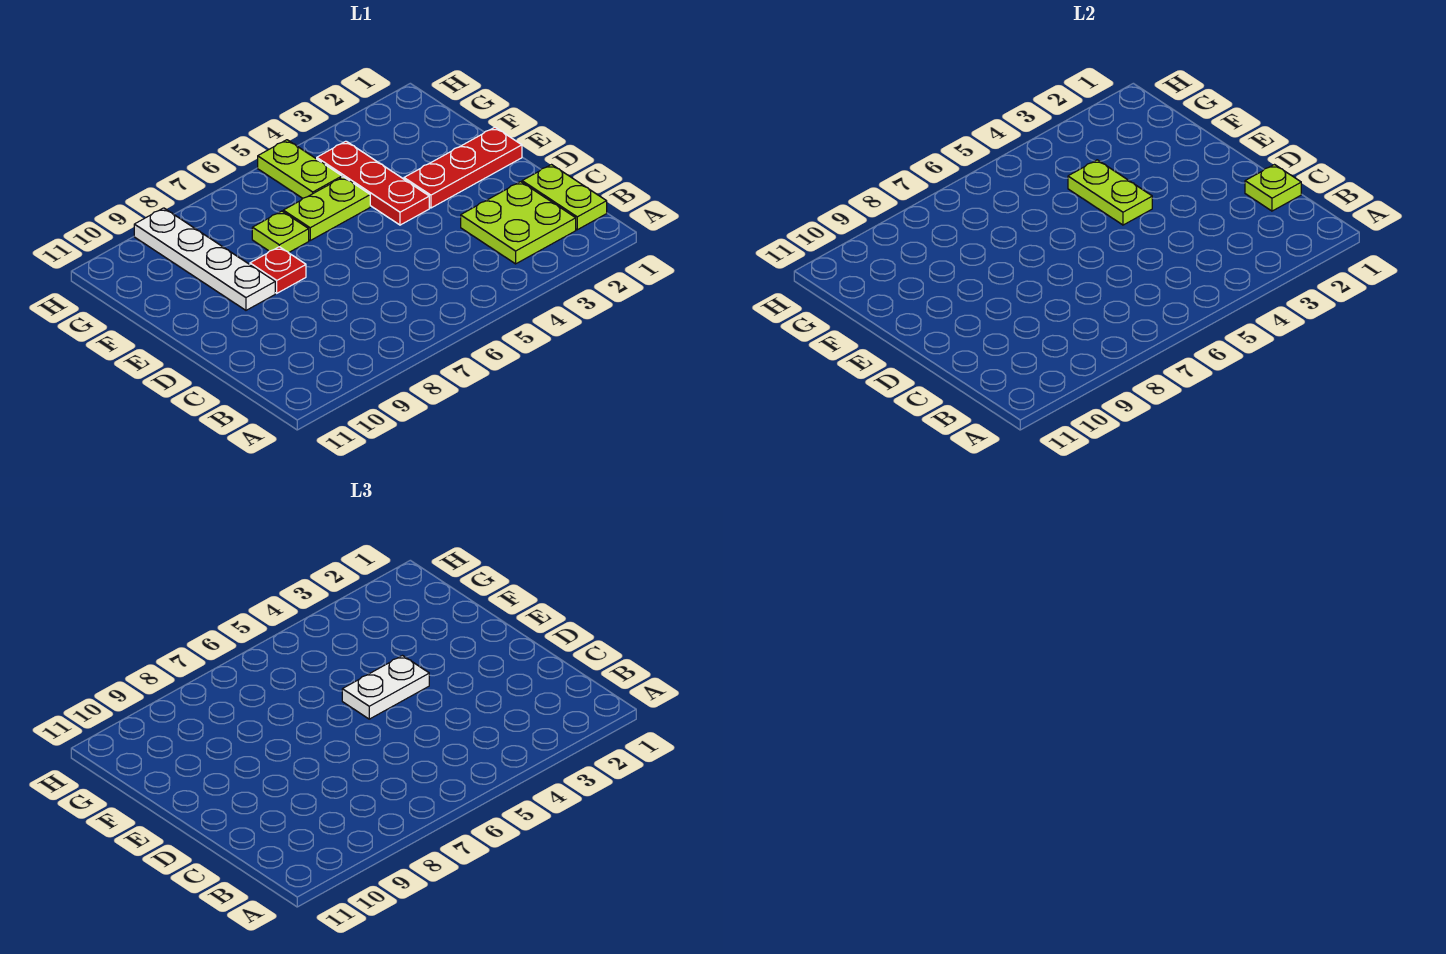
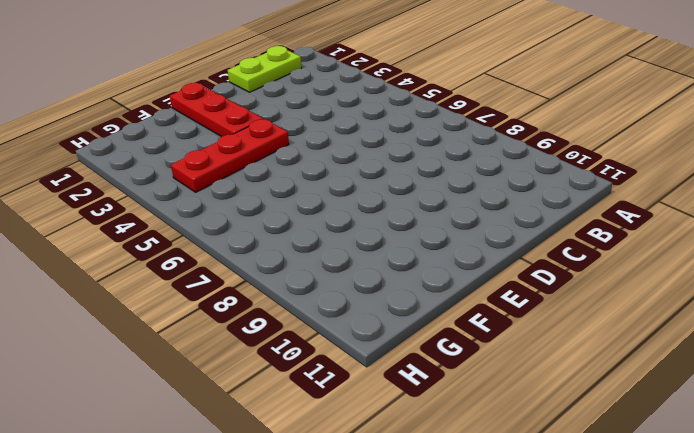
none -> lime plate B2:C3 level 1
none -> red plate E8 level 1
none -> white plate E9:H9 level 1

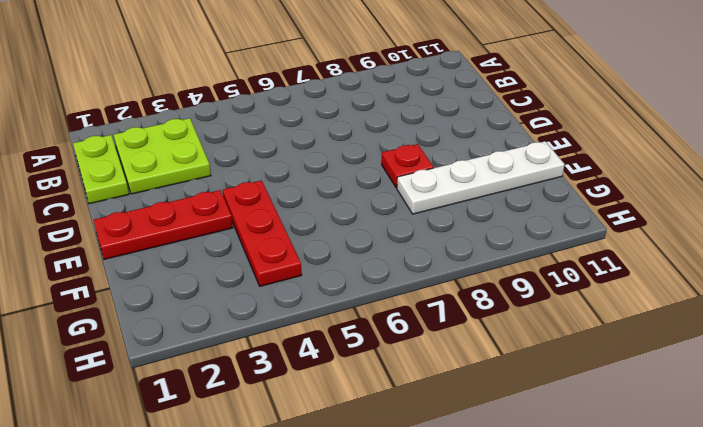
white plate F8:F11 level 1 -> white plate E9:H9 level 1
none -> lime plate F5:F6 level 1
none -> lime plate F7 level 1
none -> lime plate G5:H5 level 1

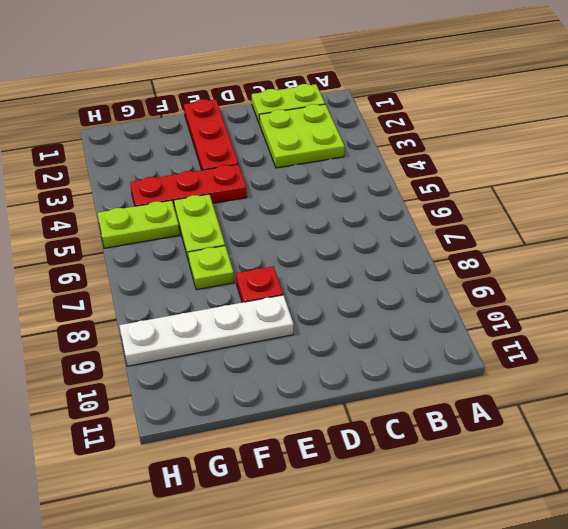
none -> lime plate C1 level 2
none -> lime plate E4:F4 level 2
none -> white plate E4:E5 level 3

